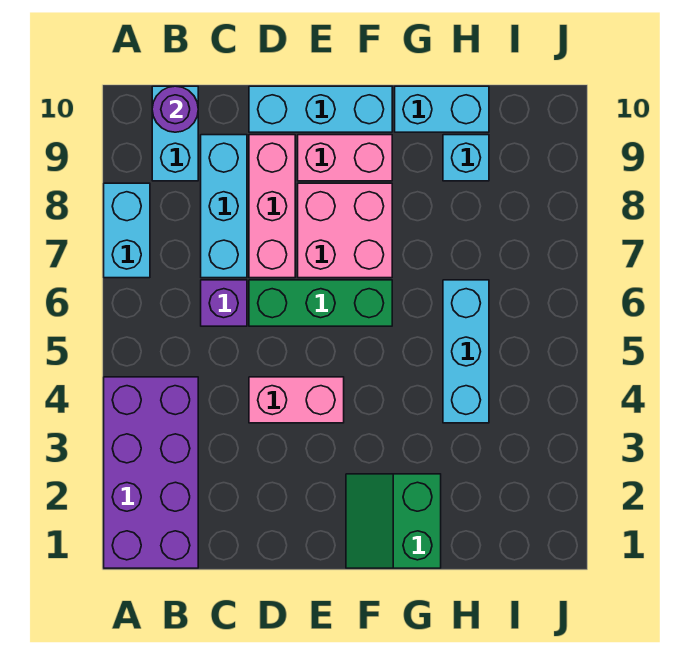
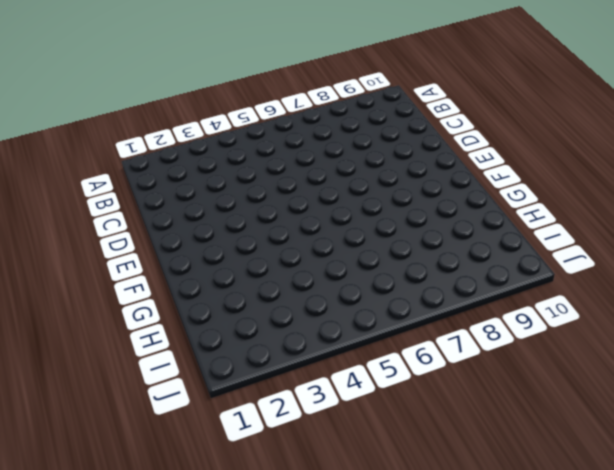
none -> purple brick A1:B4 level 1
none -> cyan brick A7:A8 level 1
none -> cyan brick B9:B10 level 1

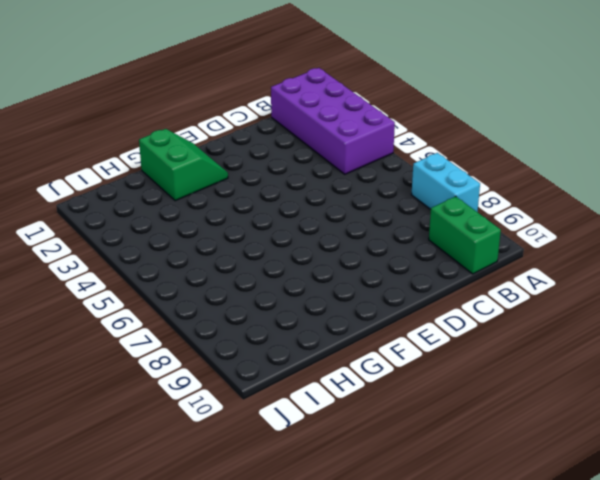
green brick B9:B10 level 1 -> cyan brick B9:B10 level 1
none -> purple brick C6 level 1
none -> cyan brick C7:C9 level 1
none -> pink brick D4:E4 level 1

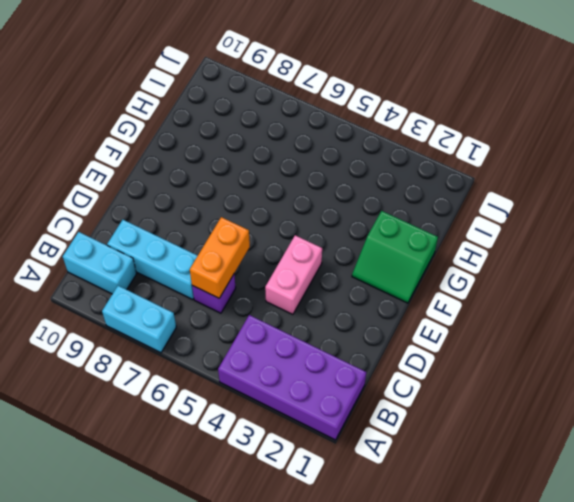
orange brick C6:D6 level 2 -> none
none -> green brick D6:F6 level 1
none -> pink brick D7:D9 level 1
none -> cyan brick D10:F10 level 1

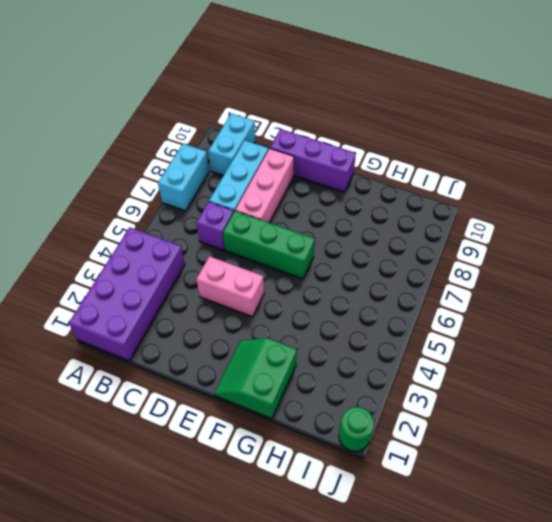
purple brick D10:F10 level 1 -> cyan brick D10:F10 level 1
green round brick J1 level 1 -> none
none -> pink brick E7:F8 level 1
none -> pink brick E9:F9 level 1
none -> cyan brick G10:H10 level 1

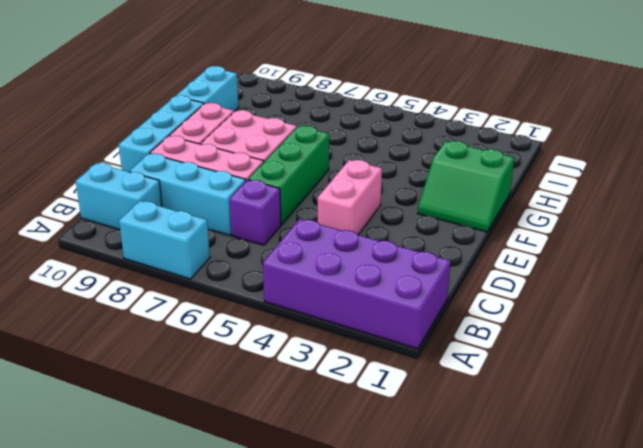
none -> cyan brick H4:H6 level 1
none -> cyan brick H9 level 1
none -> purple round brick B10 level 2

